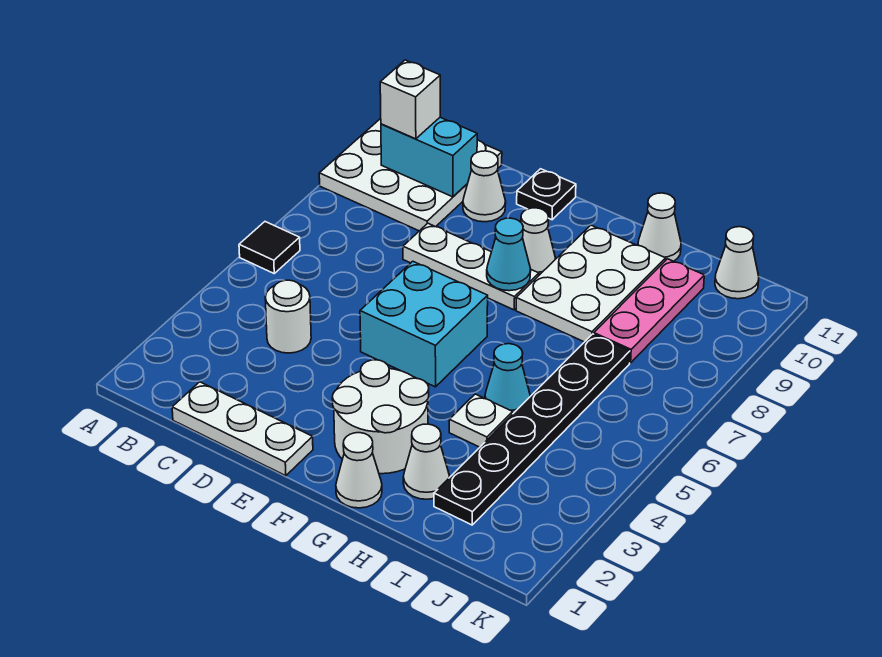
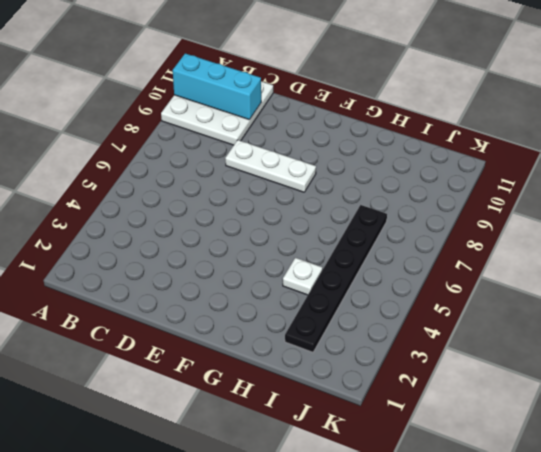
cyan brick A10:C10 level 2 -> cyan brick B10:C10 level 2
none -> black tile A6 level 1
none -> white plate C1:E1 level 1
none -> white round brick C4 level 1

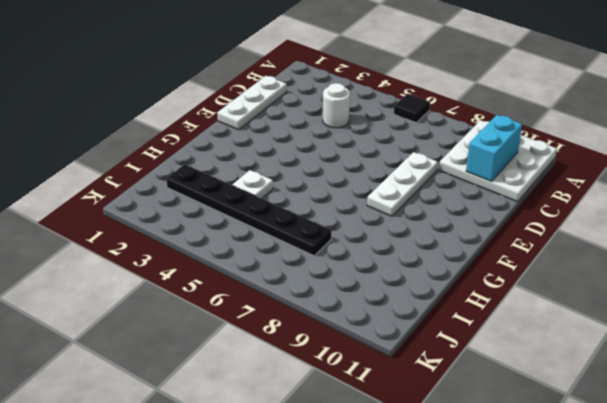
none -> white cone D10 level 1
none -> cyan brick E5:F6 level 1
none -> black plate E11 level 1

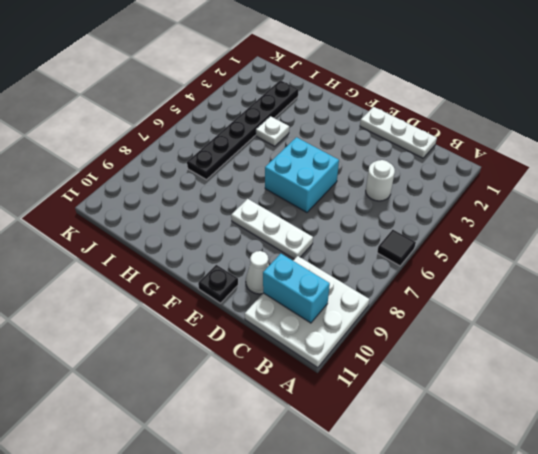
none -> white round brick F2:G3 level 1
none -> white cone F9 level 1
none -> white cone G1 level 1

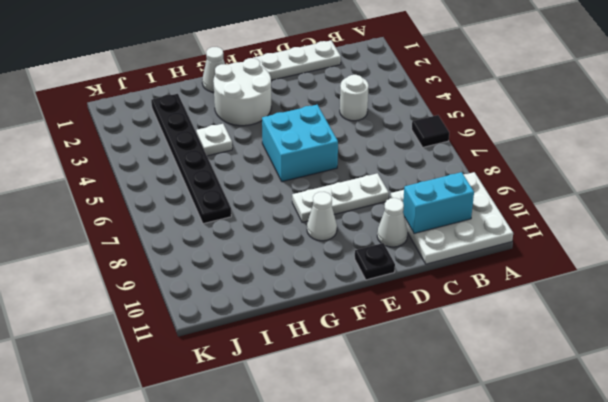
none -> white plate G8:H10 level 1
none -> white cone H2 level 1
none -> cyan cone H5 level 1

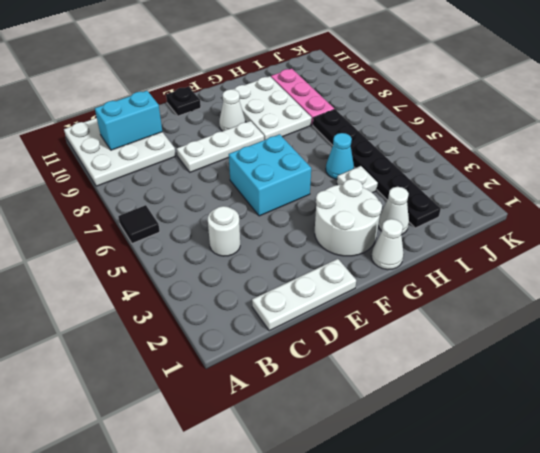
none -> white cone D10 level 1
none -> white cone H11 level 1
none -> white cone J11 level 1

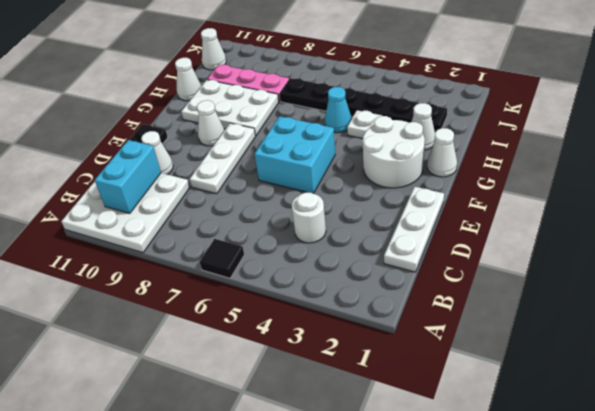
none -> cyan cone F8 level 2
none -> white brick B10 level 3

